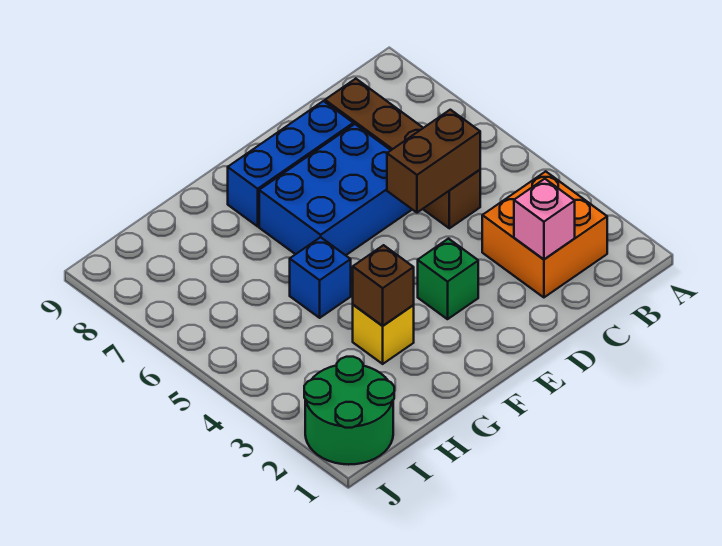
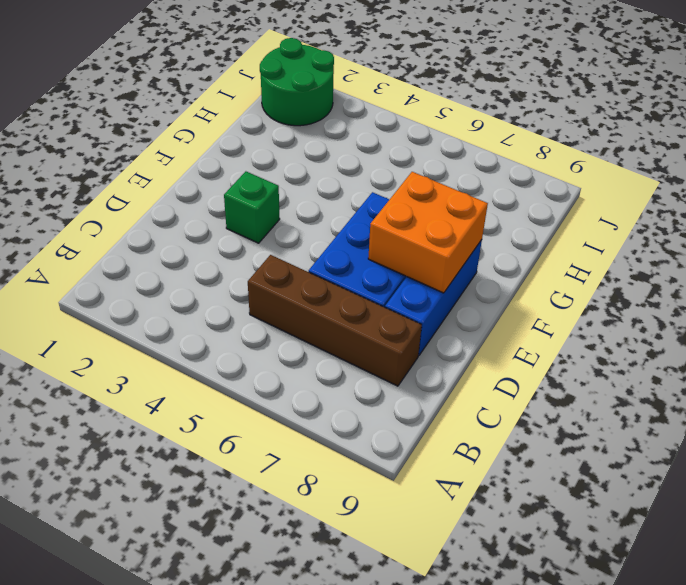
orange brick E7:F8 level 2 -> orange brick B2:C3 level 1
none -> yellow brick G3 level 1
none -> blue brick G5 level 1

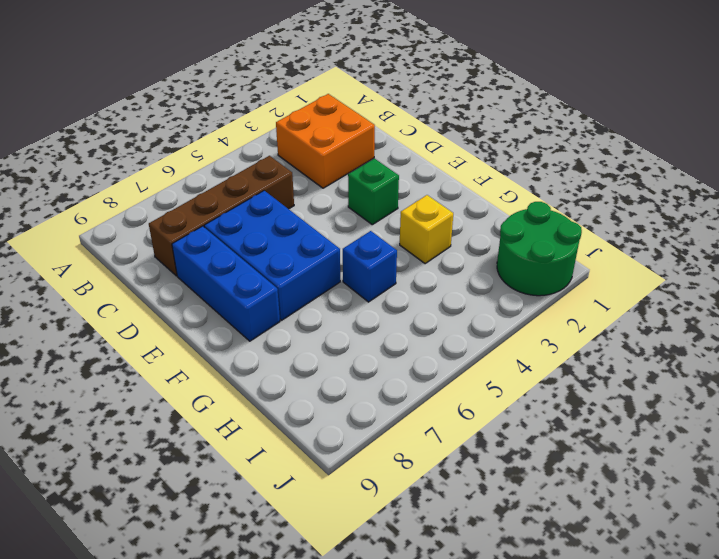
none -> pink brick C2 level 2
none -> brown brick C5:D5 level 2

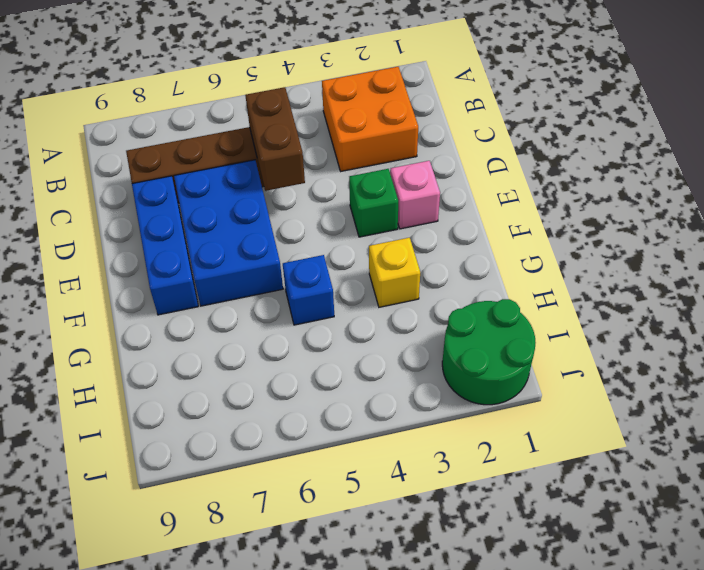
pink brick E2 level 1 -> pink brick C2 level 2
none -> brown brick G3 level 2

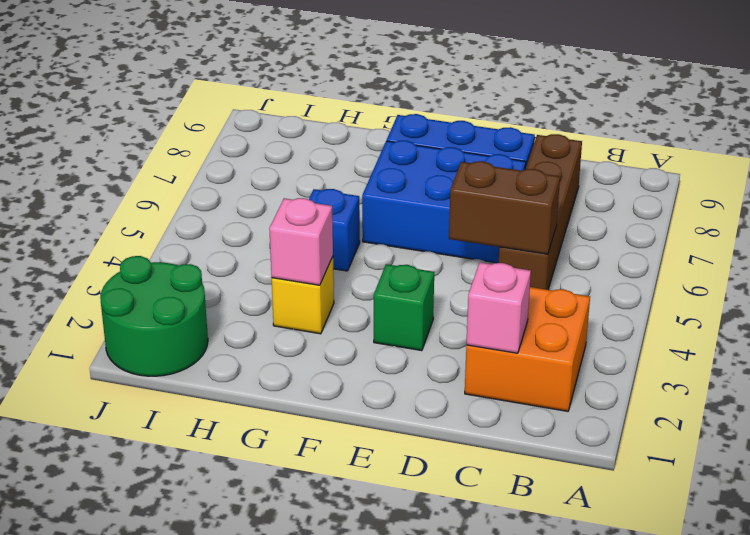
pink brick G3 level 2 -> brown brick G3 level 2

